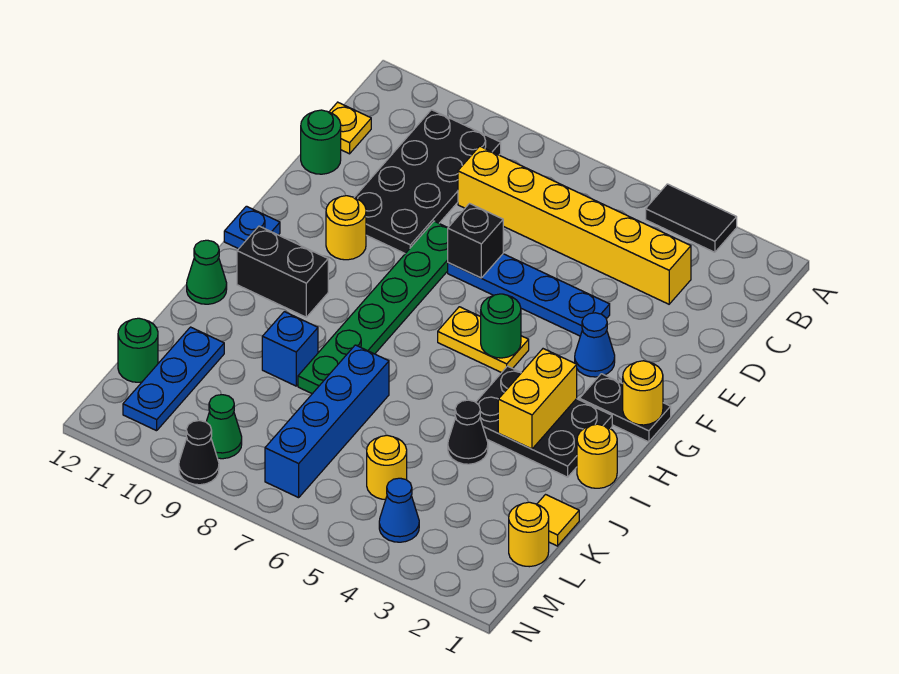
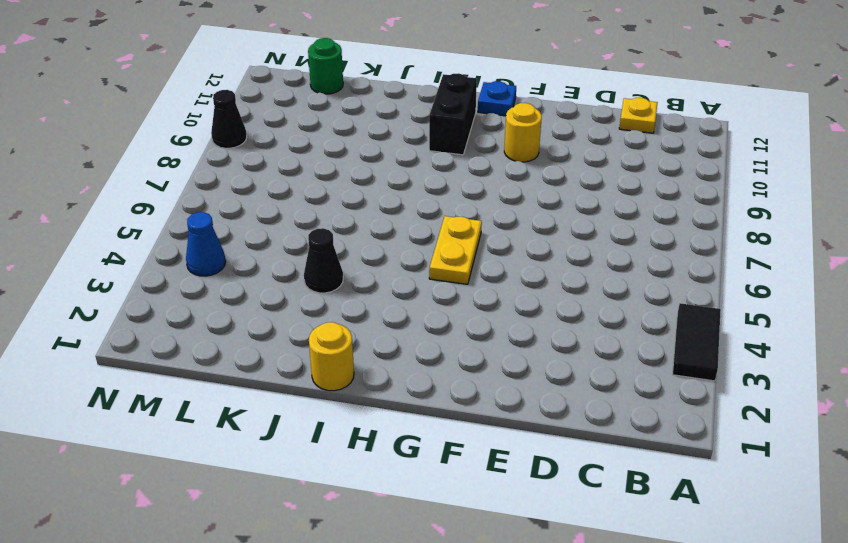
none -> black plate B9:E10 level 1
none -> yellow brick C3:C8 level 1
none -> green round brick D12 level 1
none -> blue plate E4:E7 level 1

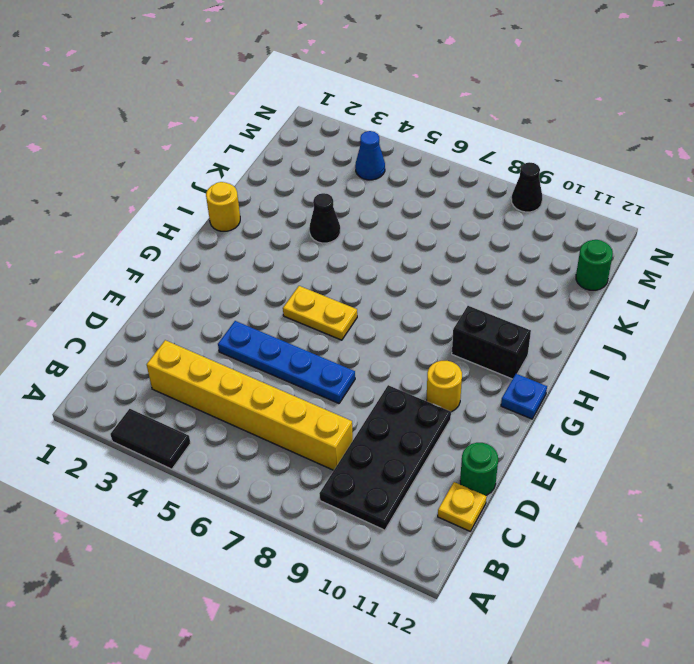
none -> green plate E8:J8 level 1
none -> blue cone F3 level 1
none -> black plate G1:G2 level 1
none -> black plate H2:I4 level 1

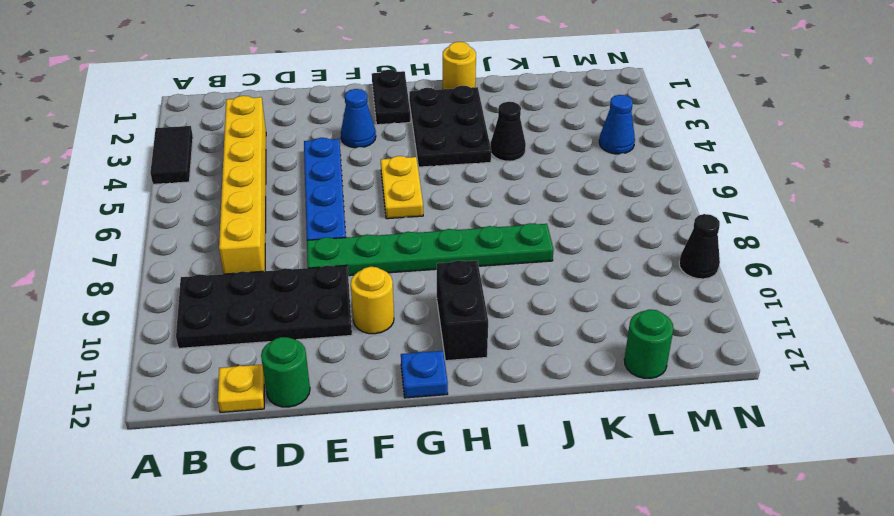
none -> green cone I12 level 1
none -> blue brick J7:M7 level 1
none -> blue brick J9 level 1
none -> yellow tile K1 level 1

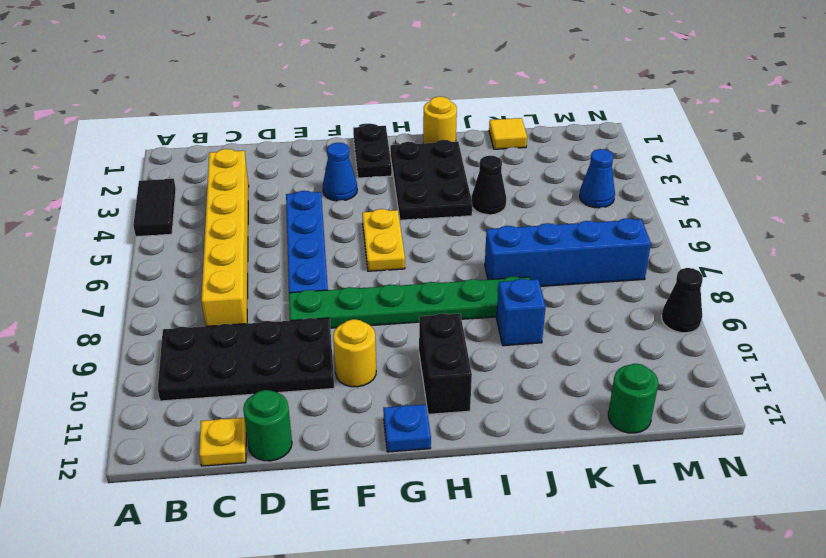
none -> green cone I12 level 1
none -> blue plate K11:M11 level 1
none -> yellow round brick L1 level 1
none -> yellow round brick L5 level 1

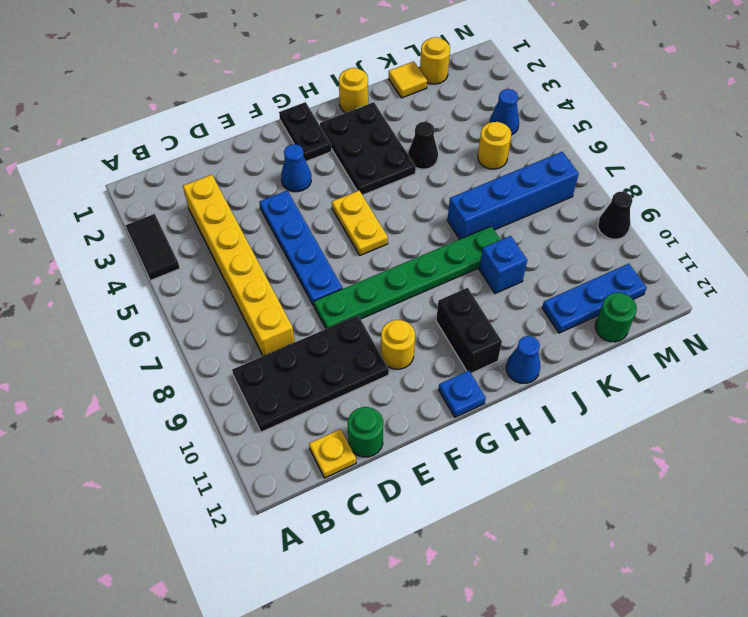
blue cone I12 level 1 -> green cone I12 level 1
none -> green cone M9 level 1
none -> black brick E7 level 2
none -> yellow round brick G1 level 2
none -> green round brick G5 level 2

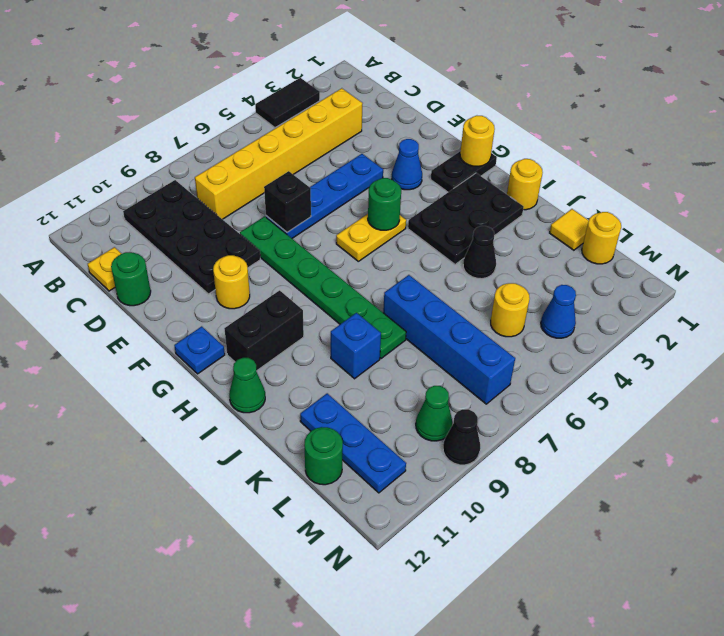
none -> yellow brick H3:I3 level 2

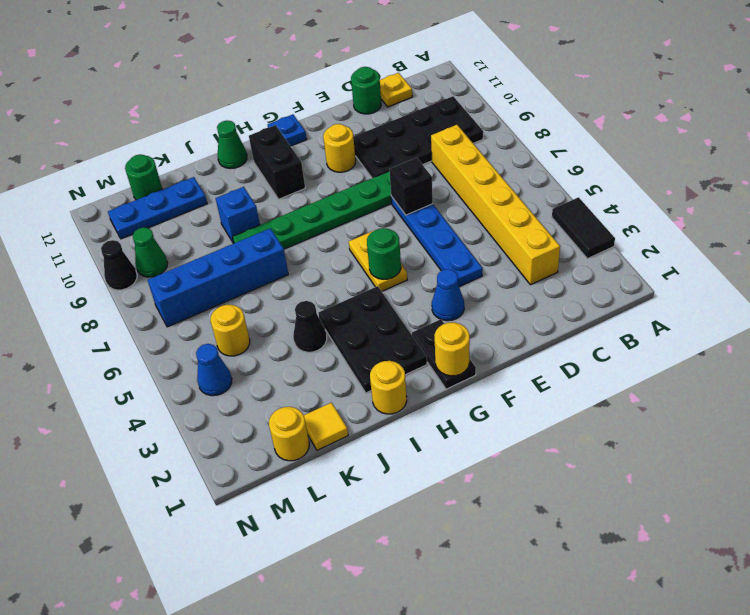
none -> yellow brick H3:I3 level 2

